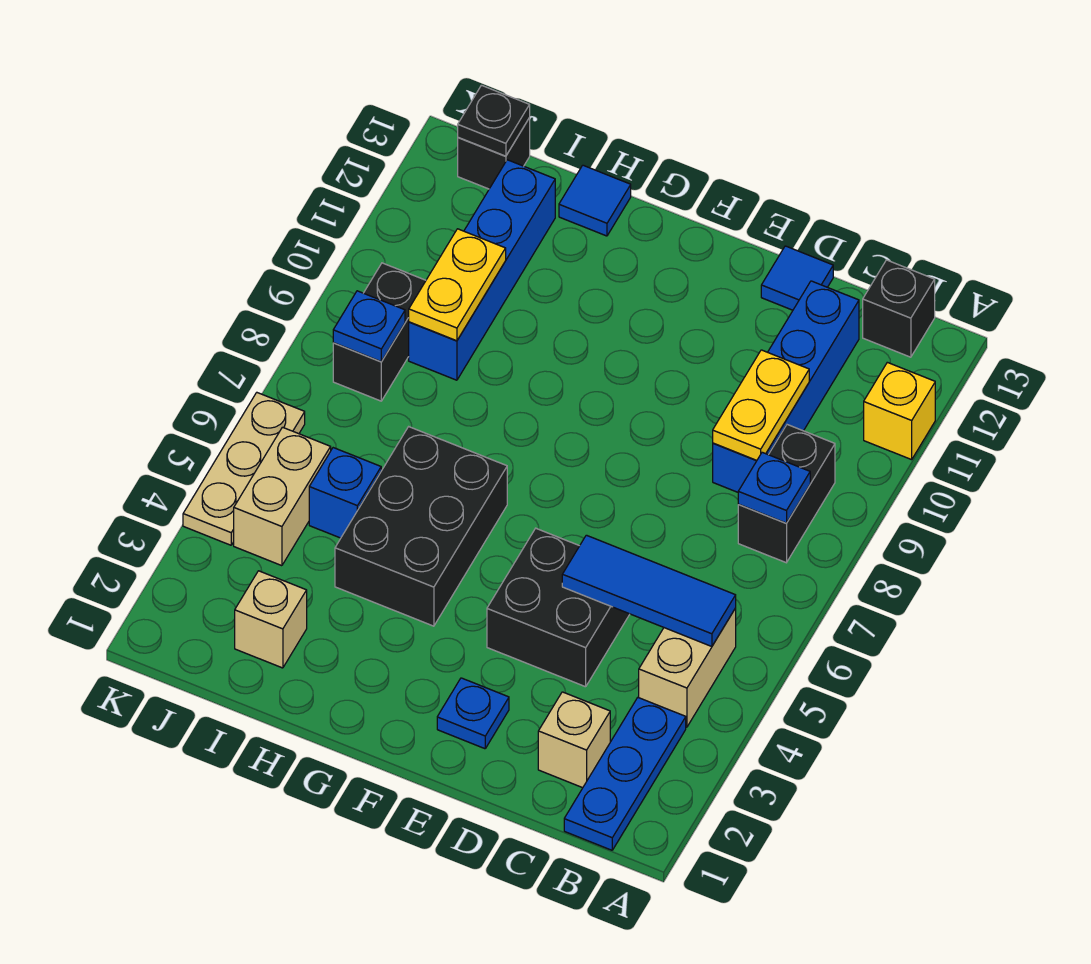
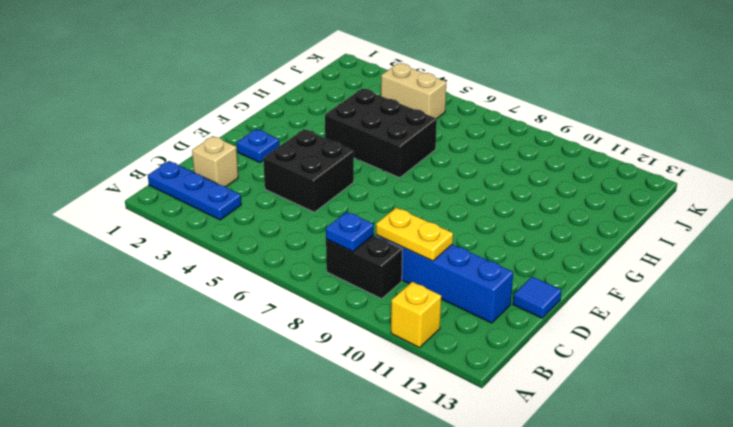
none -> tan brick B4:B5 level 1
none -> black brick B13 level 1
none -> blue tile H13 level 1

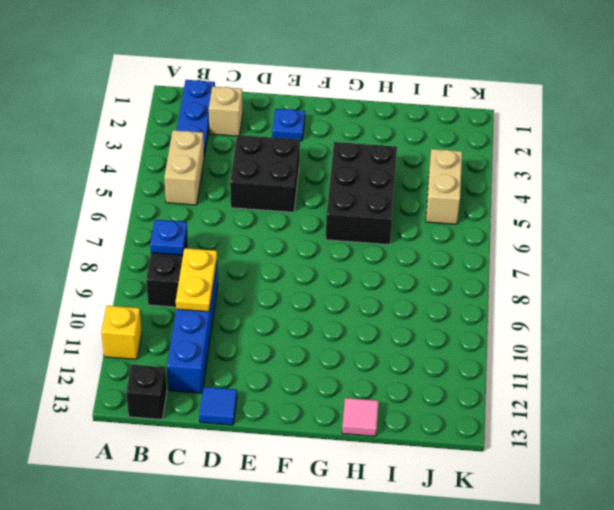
pink tile H13 level 1 -> blue tile H13 level 1
none -> tan brick I2 level 1
none -> blue brick I5 level 1
none -> blue brick I9:I12 level 1

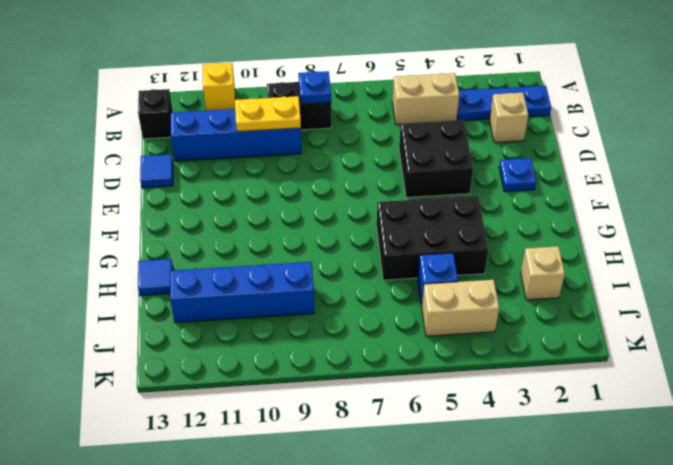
none -> black brick J8:J9 level 1
none -> black brick J13 level 1
none -> tan plate K4:K6 level 1

